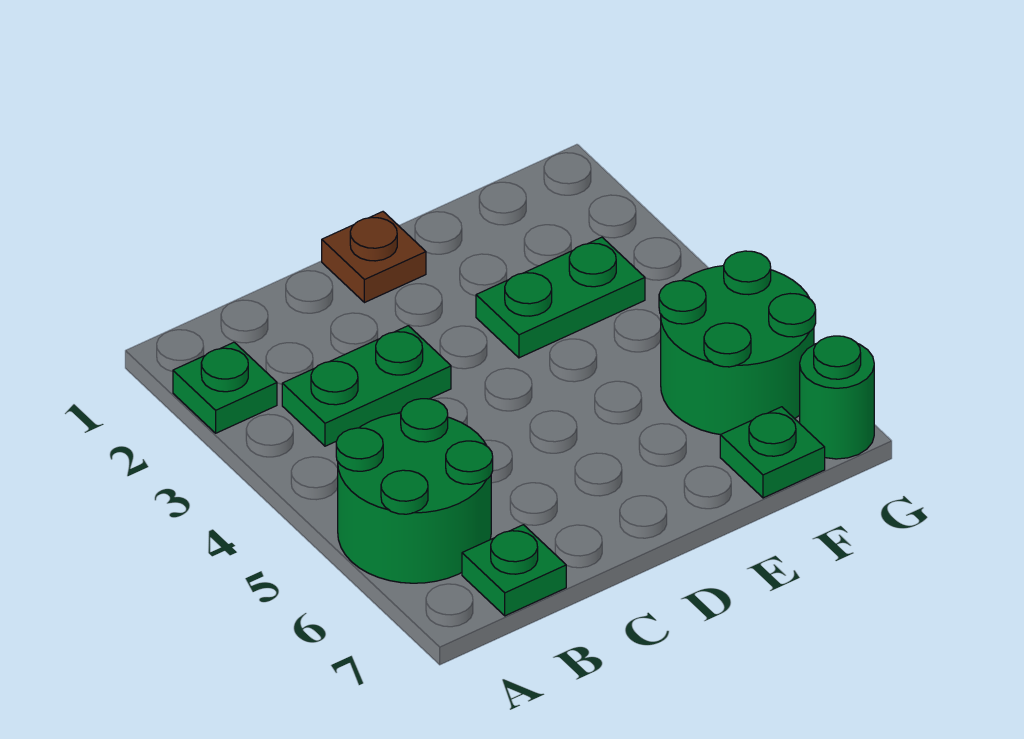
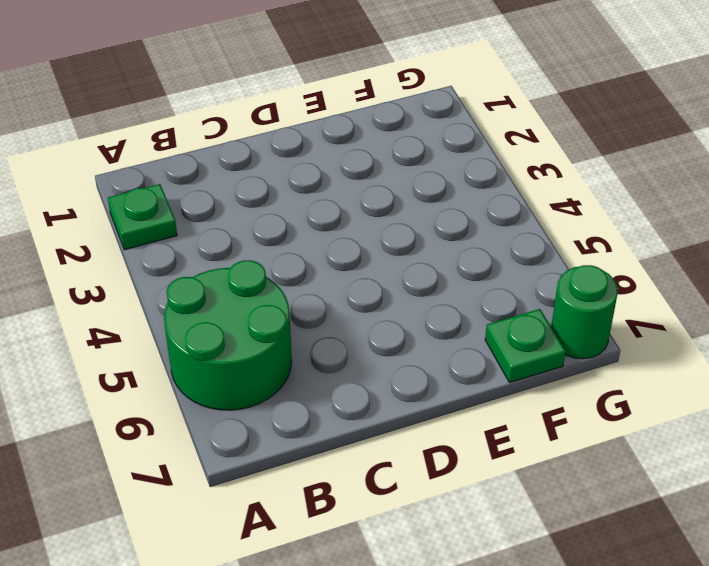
none -> green plate B3:C3 level 1
none -> green plate B7 level 1

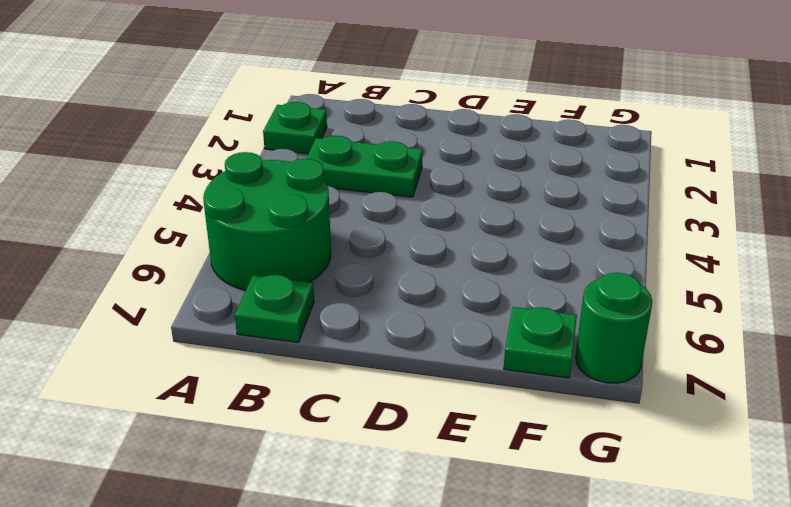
none -> brown plate D1 level 1
none -> green plate E3:F3 level 1

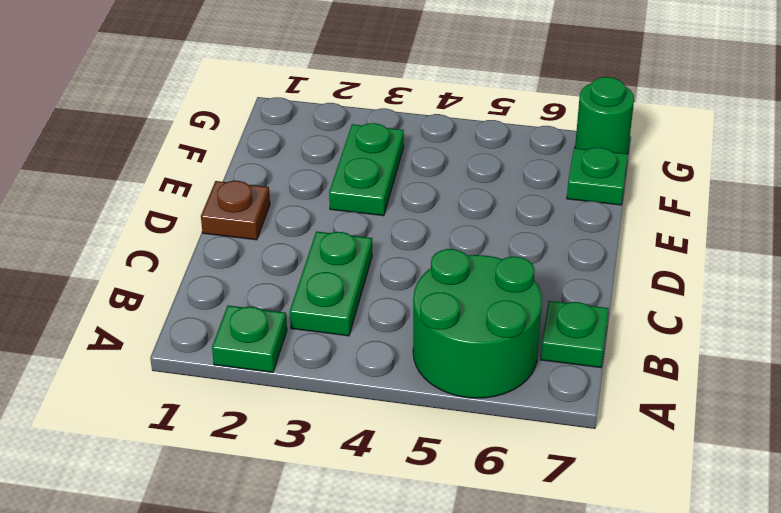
none -> green round brick F5:G6 level 1

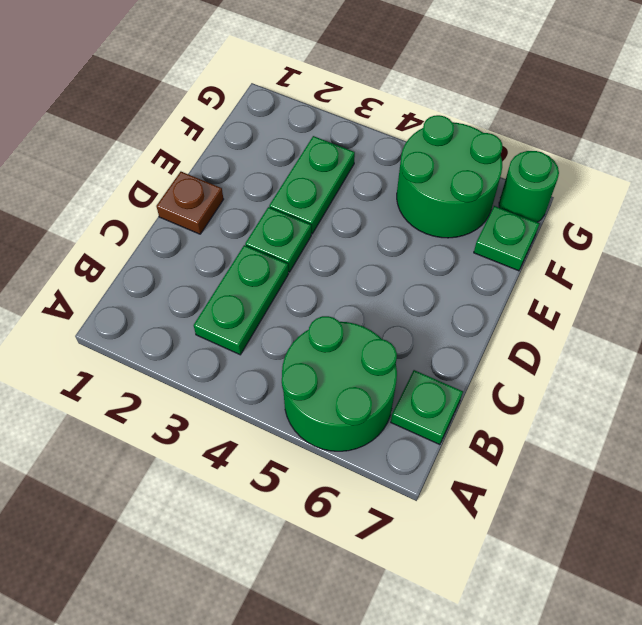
green plate D3 level 1 -> green plate A2 level 1

